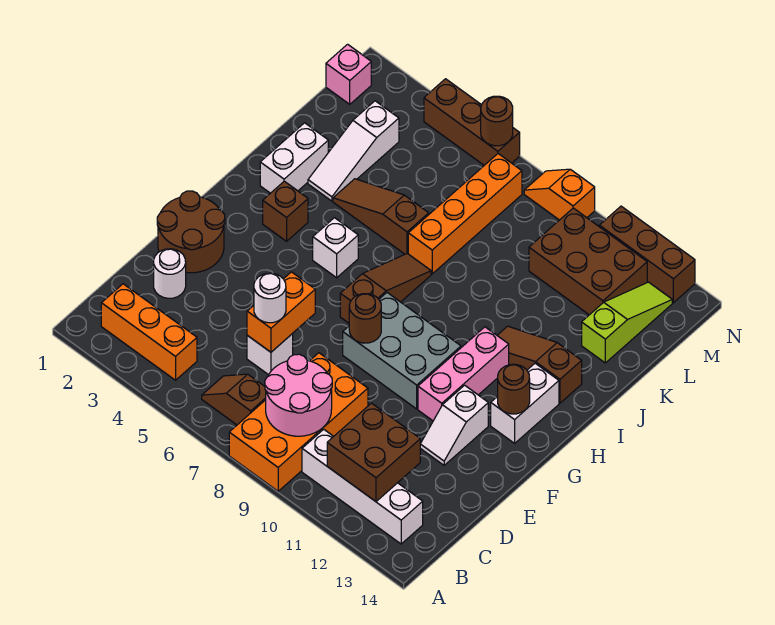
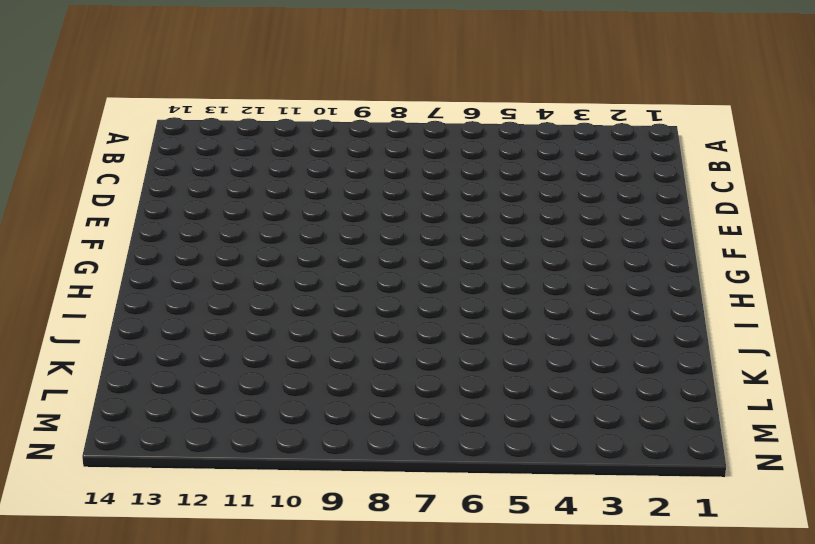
none -> orange brick A8:D9 level 1
none -> orange brick B2:B4 level 1
none -> brown slope B6:B7 level 1 top 7
none -> white brick B10:B13 level 1

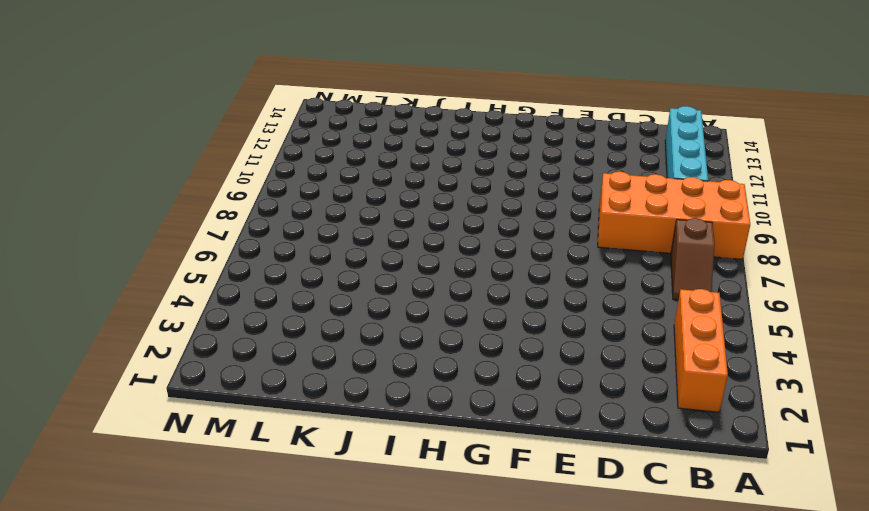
cyan brick B10:B13 level 1 -> white brick B10:B13 level 1
none -> white round brick D2 level 1
none -> white brick D6 level 1
none -> brown round brick E1:F2 level 1
none -> white slope E12:F12 level 1 top F

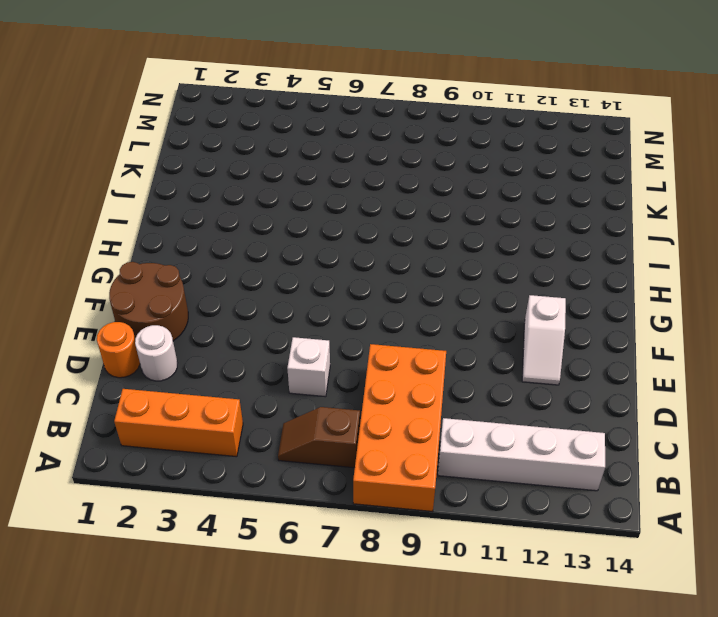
orange round brick D1 level 1 -> none
none -> grey brick F8:G10 level 1
none -> pink brick F11:H11 level 1
none -> brown slope G7:I7 level 1 top G
none -> white brick G13:H13 level 1

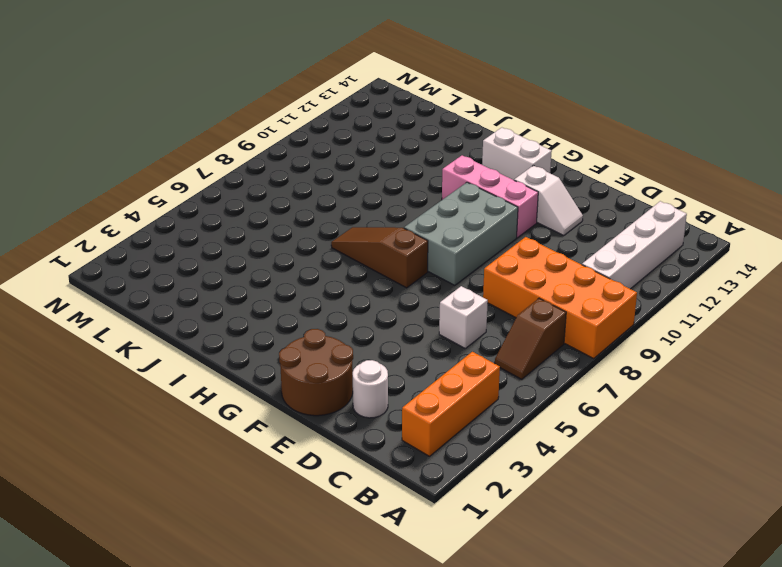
none -> brown brick H3 level 1
none -> white brick H5 level 1
none -> white brick I2:J2 level 1
none -> brown slope I11:I13 level 1 top 13

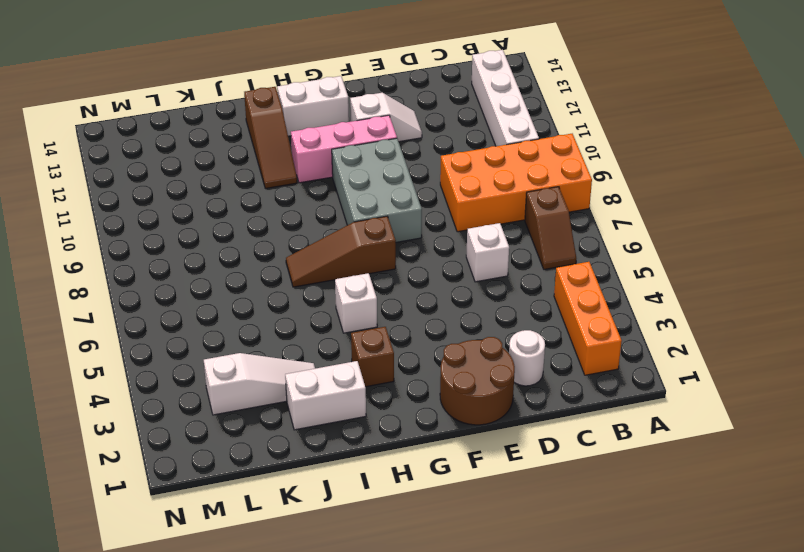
none -> brown slope J4:J6 level 1 top 6
none -> orange brick J7:M7 level 1
none -> lime slope K13:M13 level 1 top K
none -> brown brick L10:M12 level 1

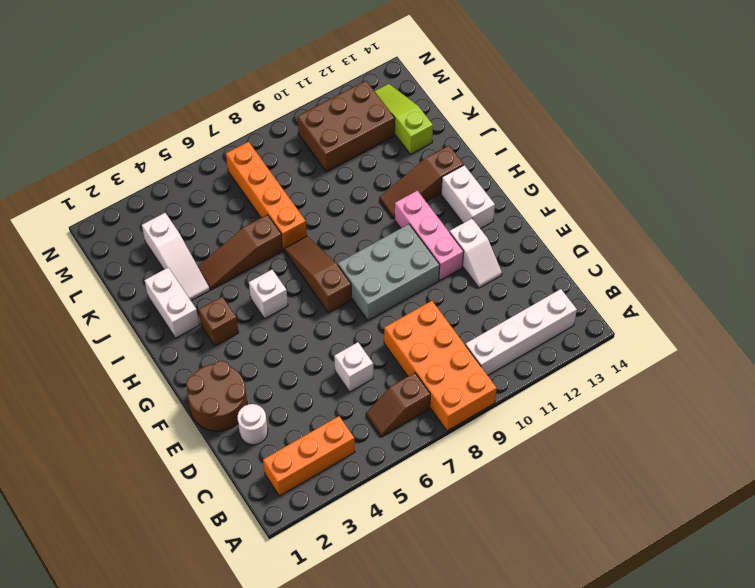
none -> pink brick M1 level 1
none -> brown brick N4:N6 level 1
none -> orange slope N8:N9 level 1 top 9
none -> brown brick N11:N13 level 1

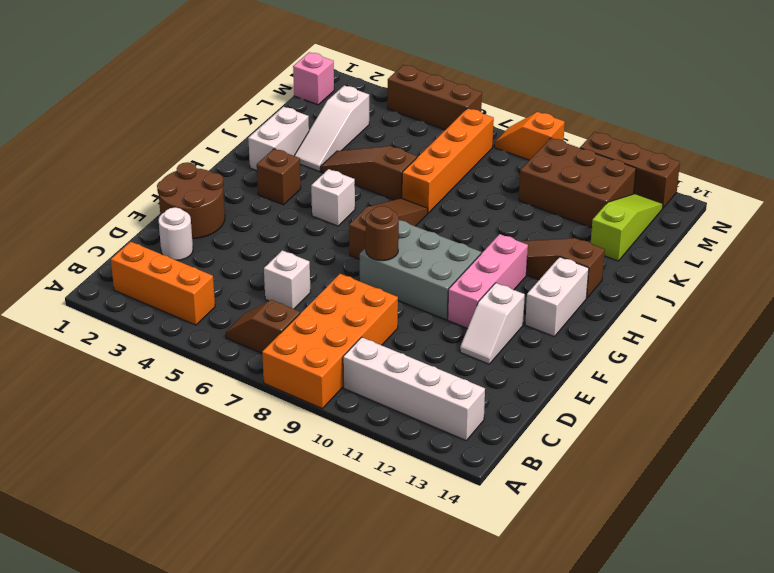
none -> pink round brick B8:C9 level 2
none -> brown brick B11:C12 level 2
none -> orange brick D6:E6 level 2
none -> brown round brick G13 level 2

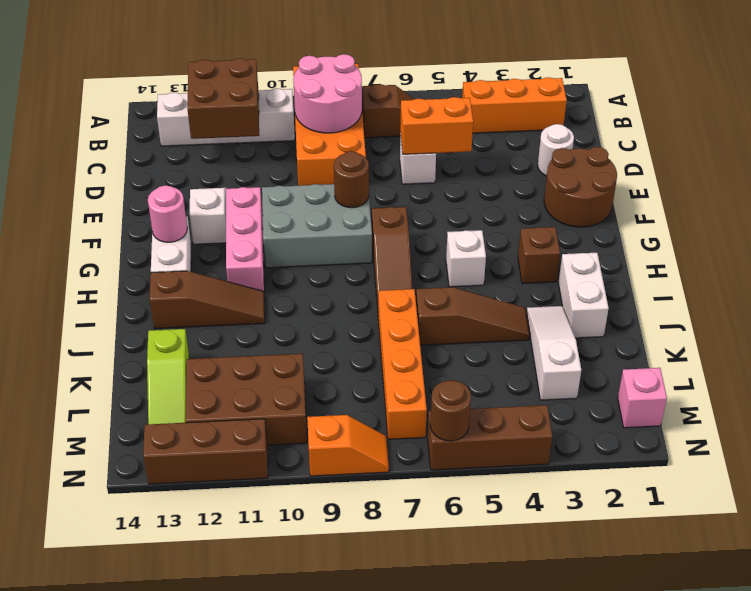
orange brick D5:D6 level 2 -> orange brick D6:E6 level 2
pink round brick G13 level 2 -> brown round brick G13 level 2
none -> white round brick D6 level 3

